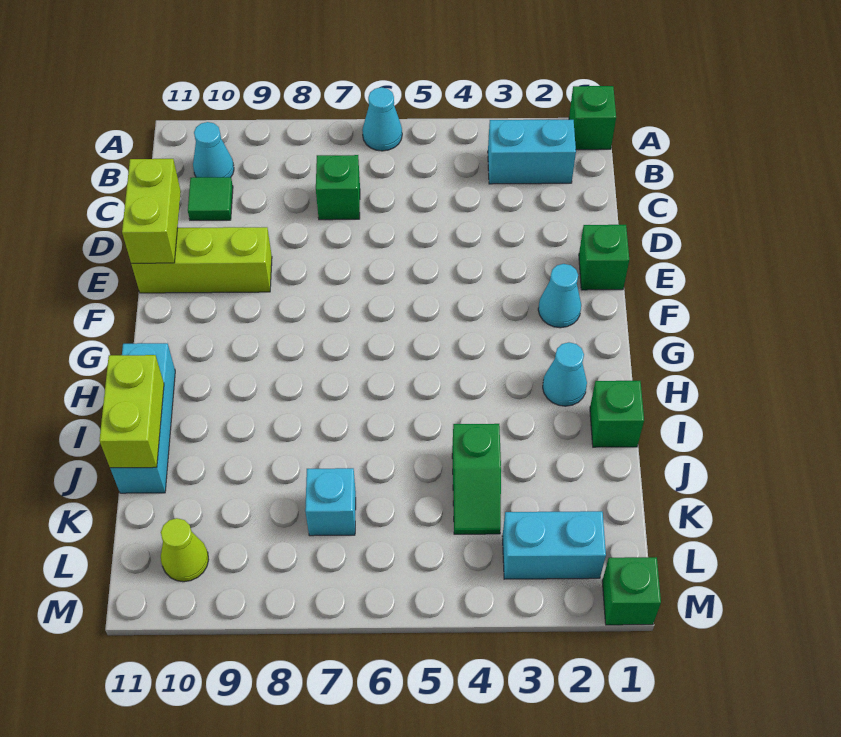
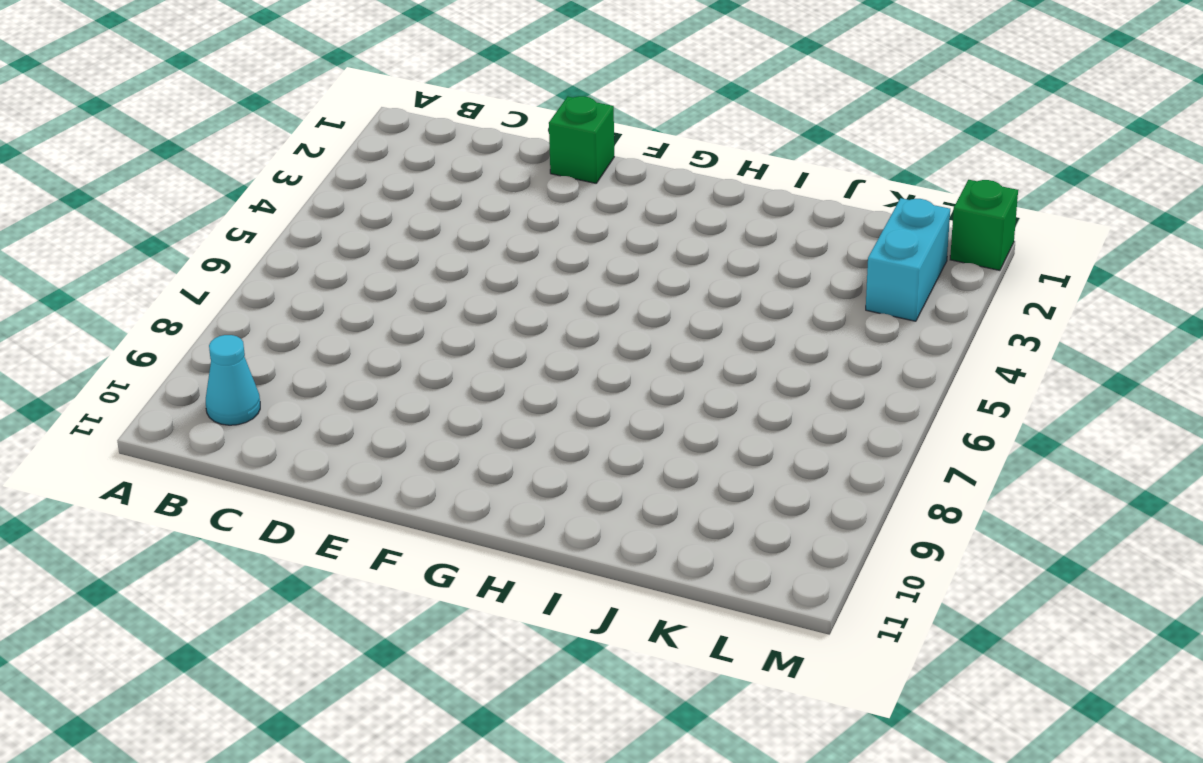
none -> green brick A1 level 1
none -> cyan cone A6 level 1
none -> cyan brick B2:B3 level 1

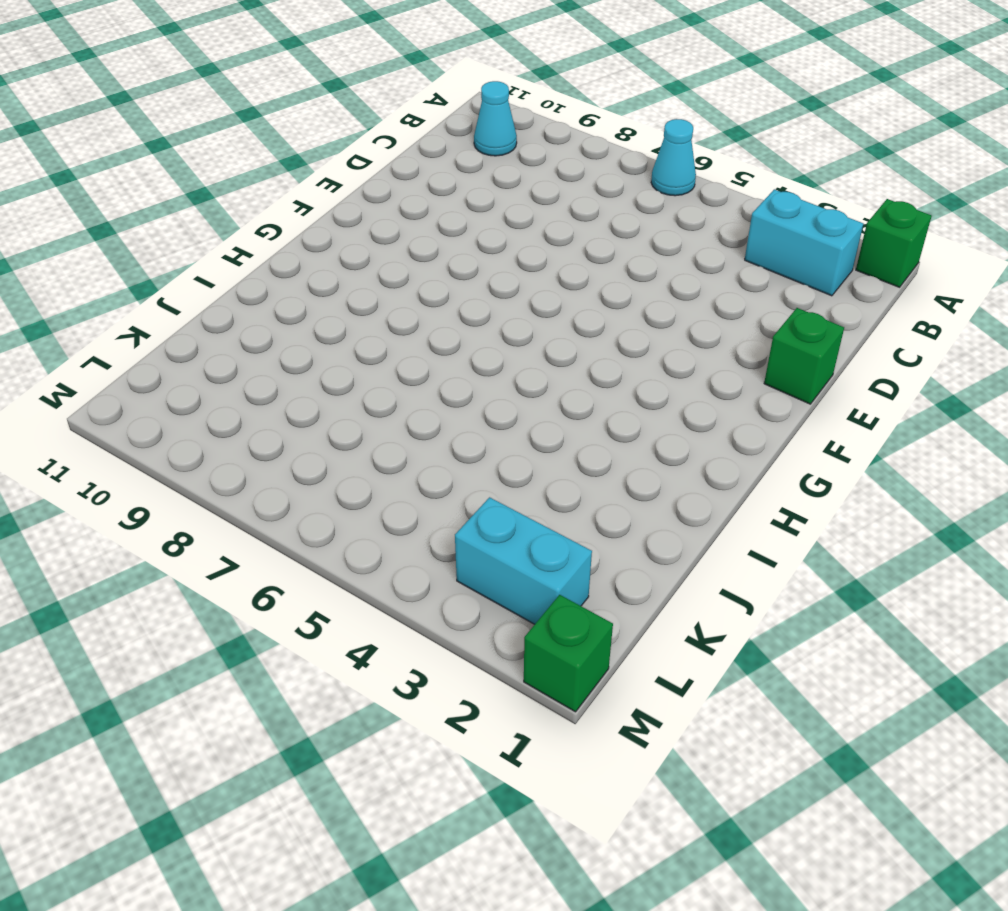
none -> green brick C7 level 1
none -> green tile C10 level 1
none -> lime brick E9:E11 level 1

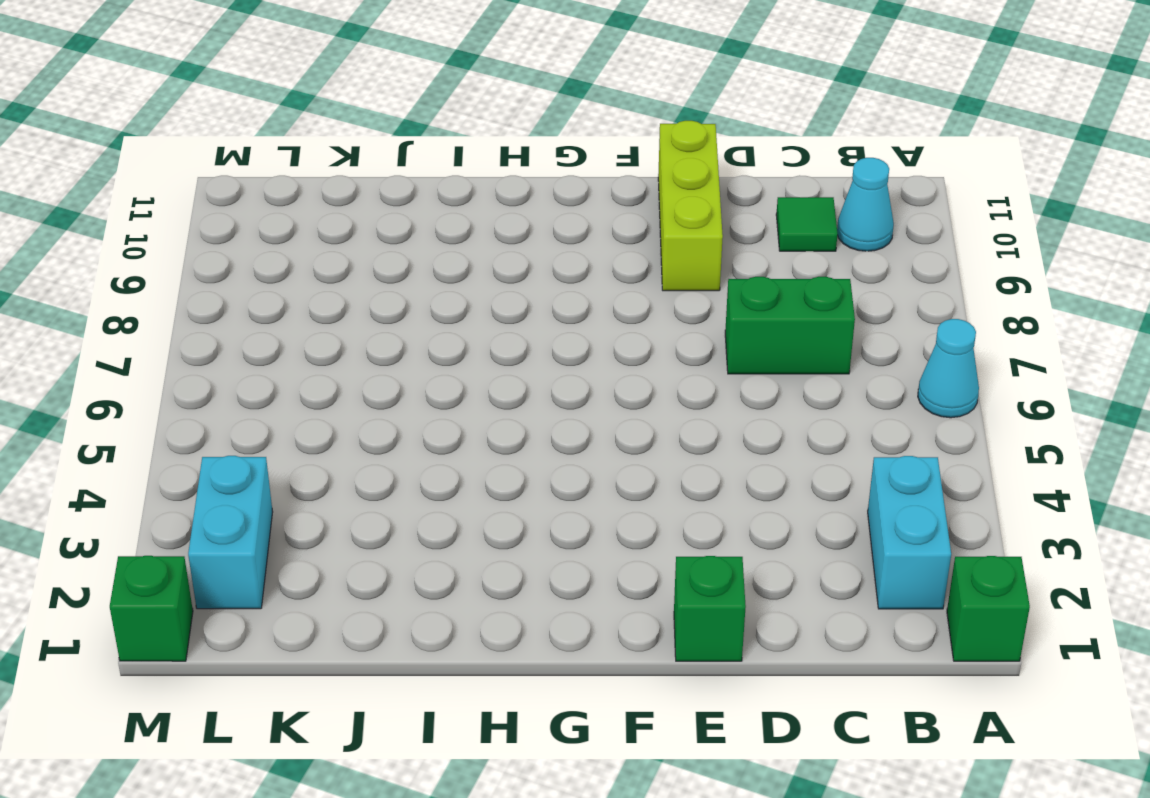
green brick C7:D7 level 1 -> green brick C7 level 1
none -> cyan cone F2 level 1
none -> cyan cone H2 level 1
none -> cyan brick H11:J11 level 1

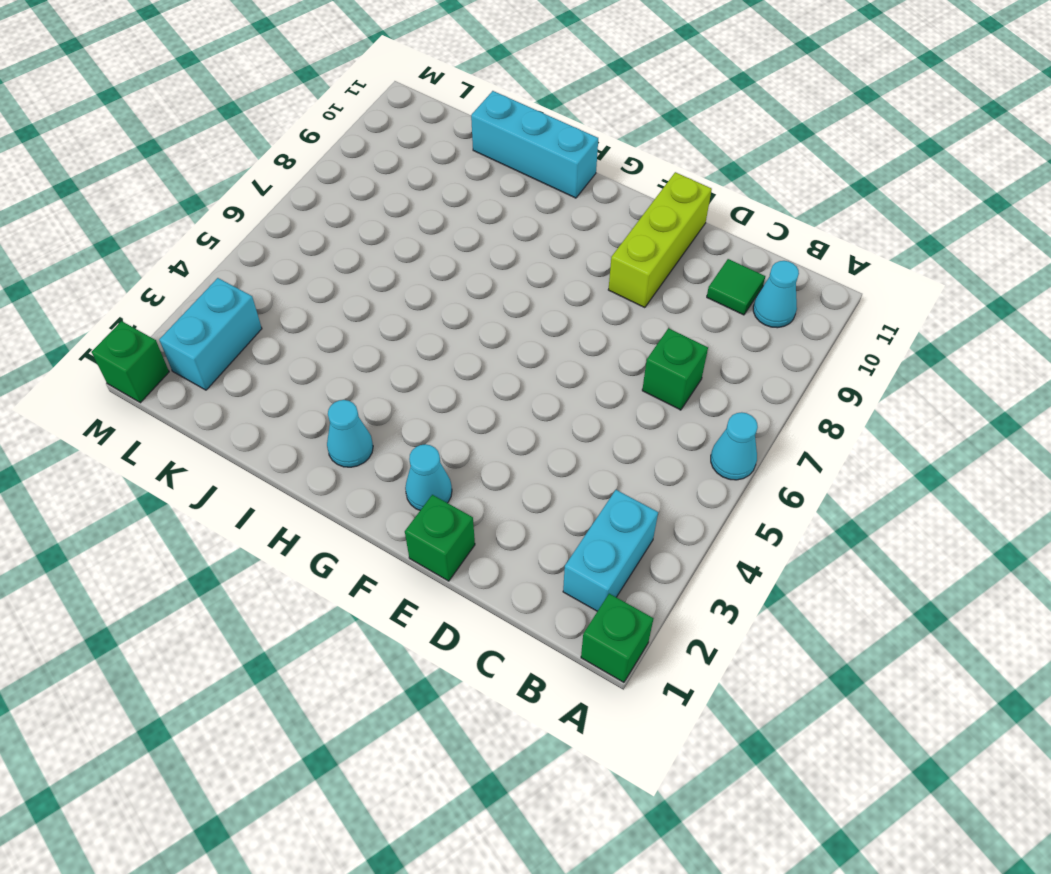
none -> green brick I1 level 1
none -> green slope J4:K4 level 1 top J
none -> cyan brick K7 level 1

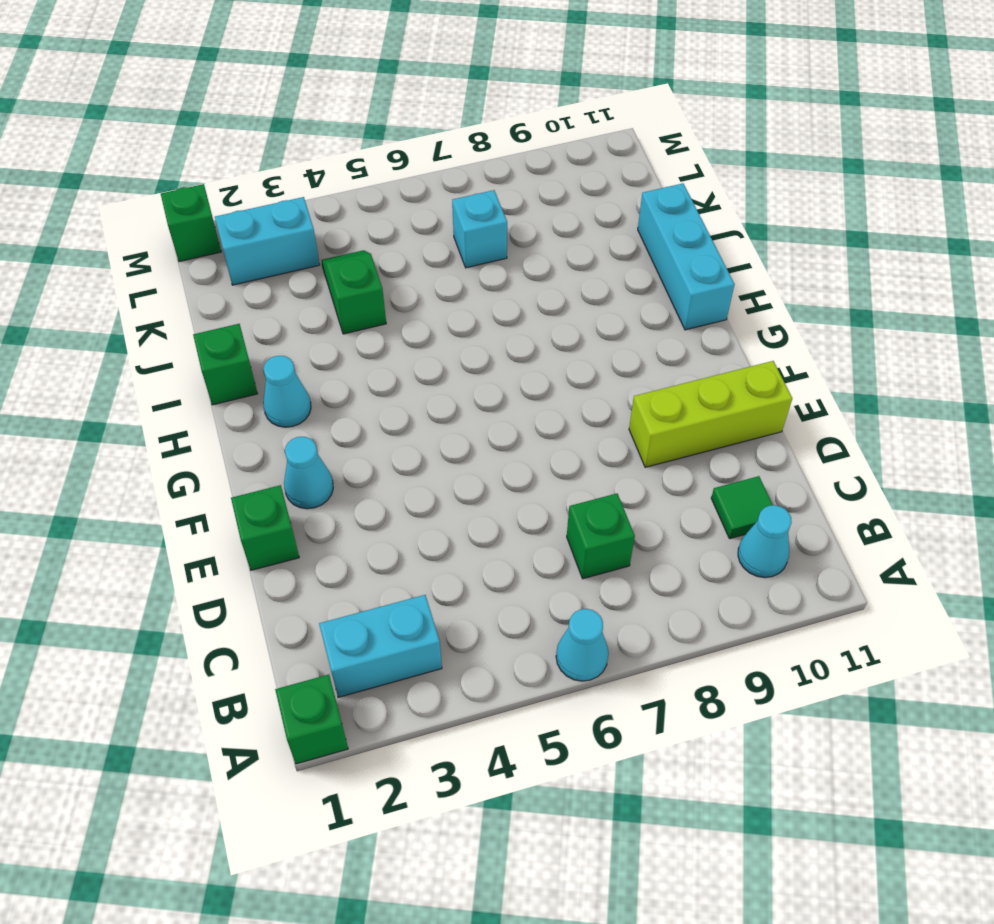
none -> lime cone L10 level 1
none -> lime brick D11:E11 level 2
none -> lime brick I11:J11 level 2

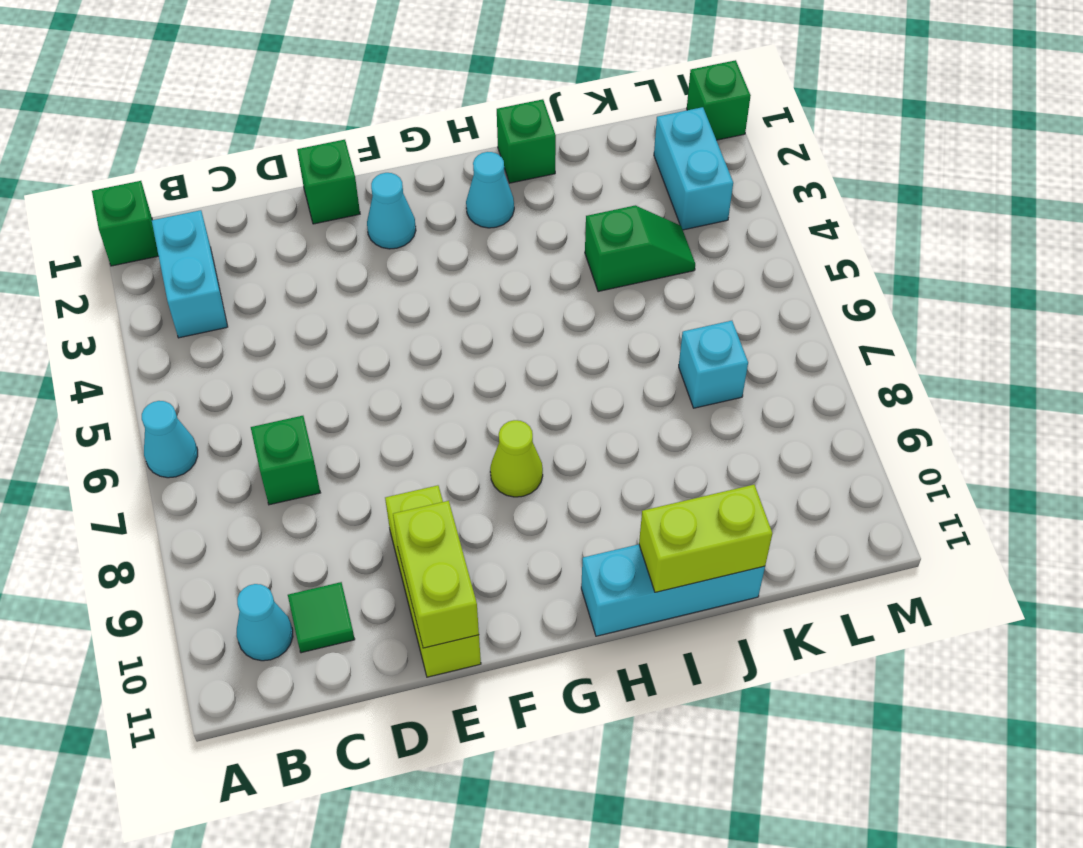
lime brick E10:E11 level 2 -> lime brick D11:E11 level 2
lime cone G8 level 1 -> lime cone L10 level 1

